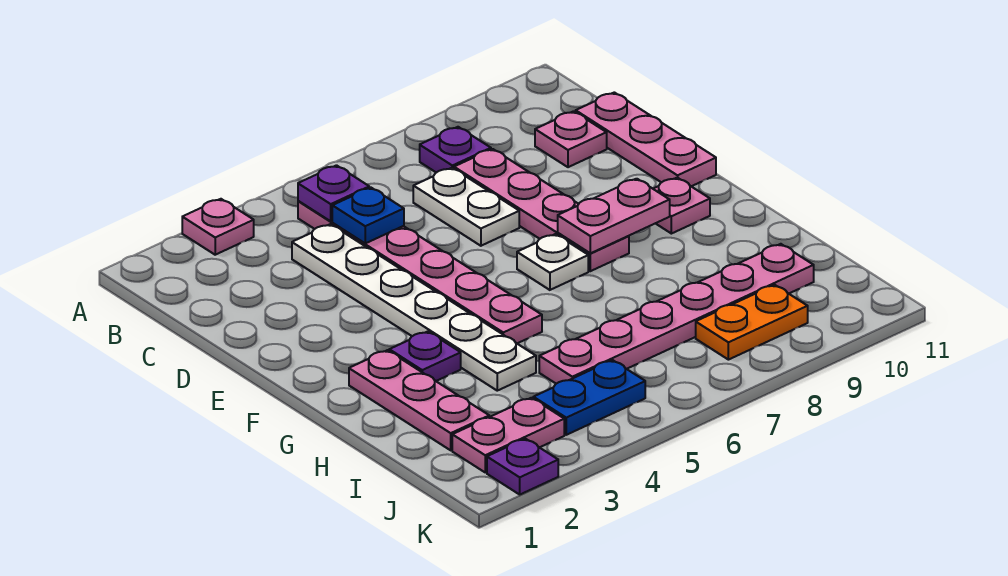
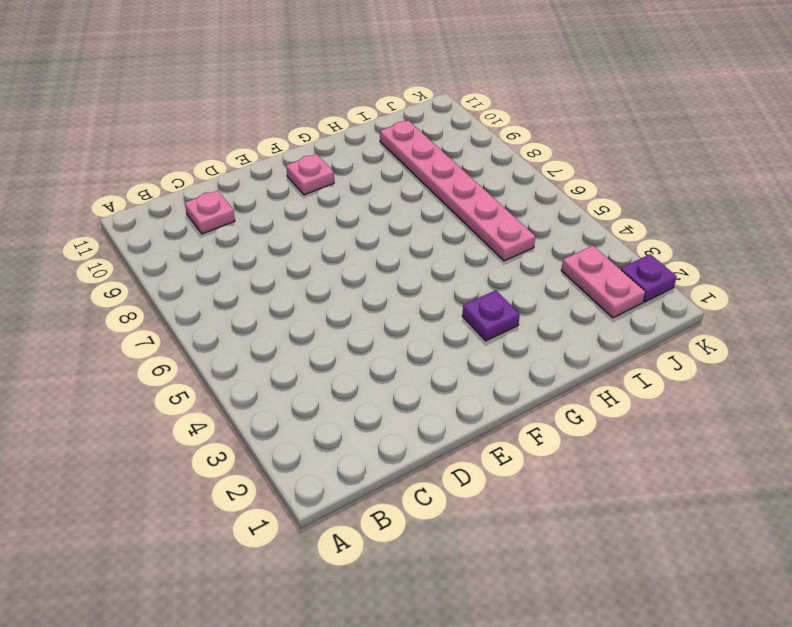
none -> pink plate A3 level 1
none -> pink plate B5:G5 level 1
none -> purple plate B8 level 1

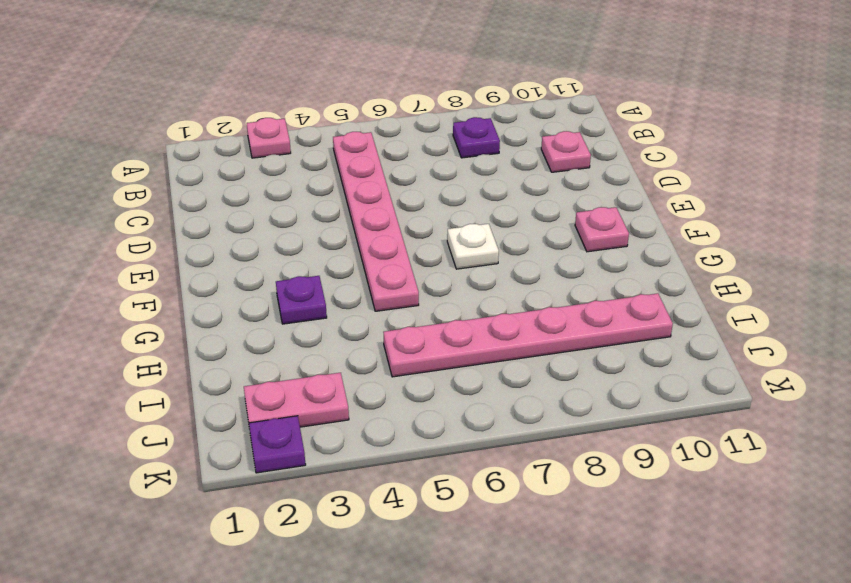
none -> white plate C4:H4 level 1
none -> white plate C7:D7 level 1
none -> pink plate C8:F8 level 1

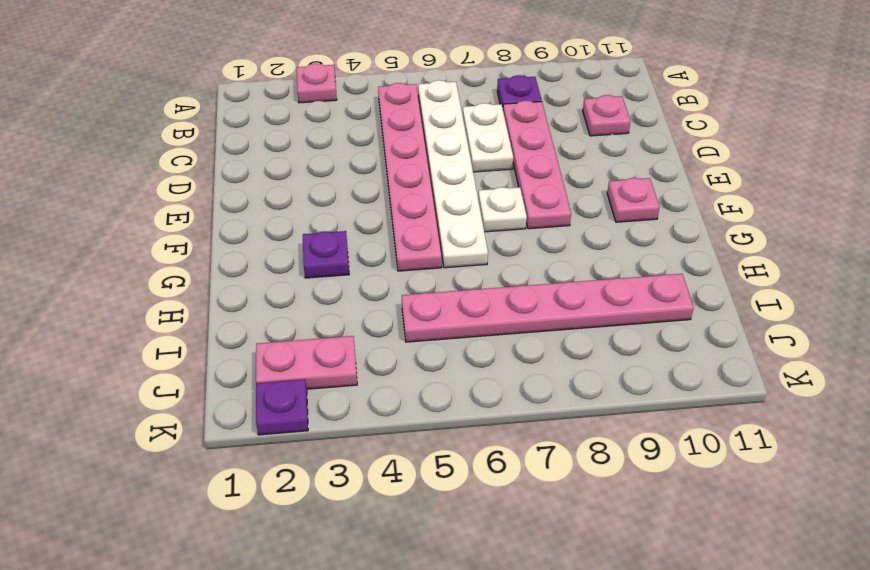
white plate B6:G6 level 1 -> white plate C4:H4 level 1
none -> pink plate C11:E11 level 1
none -> pink plate G2:I2 level 1
none -> blue plate J4:J5 level 1

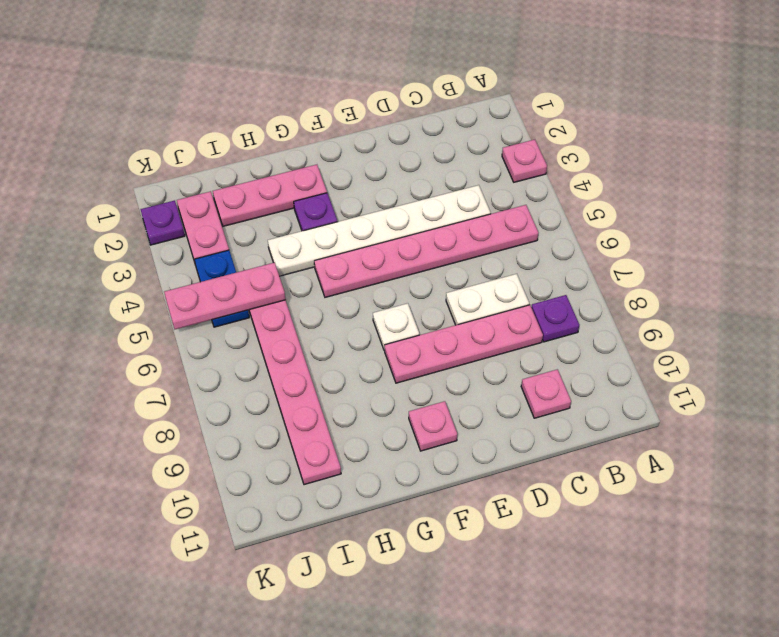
pink plate I5:K5 level 2 -> pink plate C11:E11 level 1
none -> orange plate J8:J9 level 1
none -> purple plate B5 level 2
none -> blue plate C5 level 2

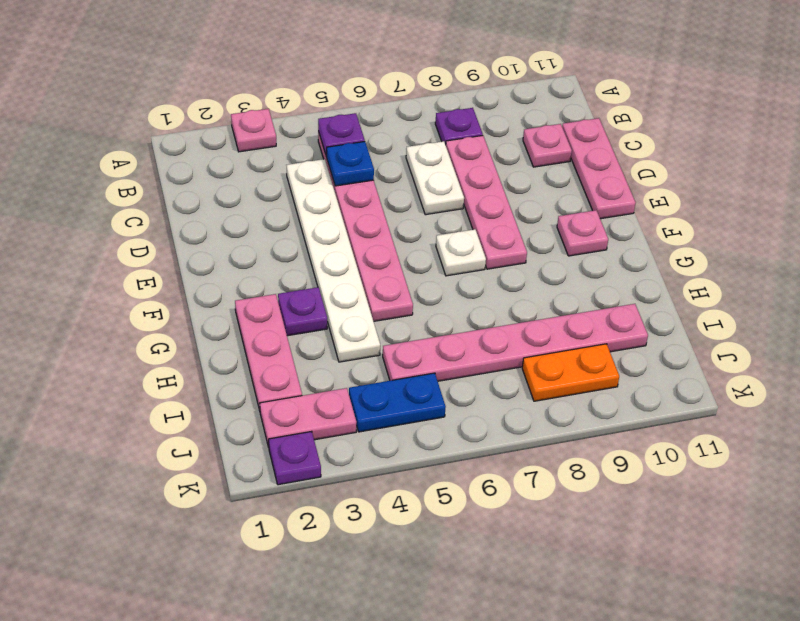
none -> pink plate F8:F9 level 2

